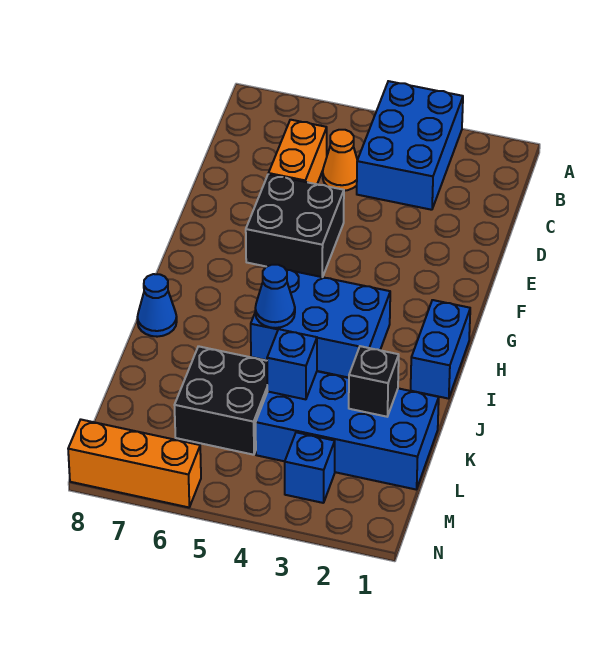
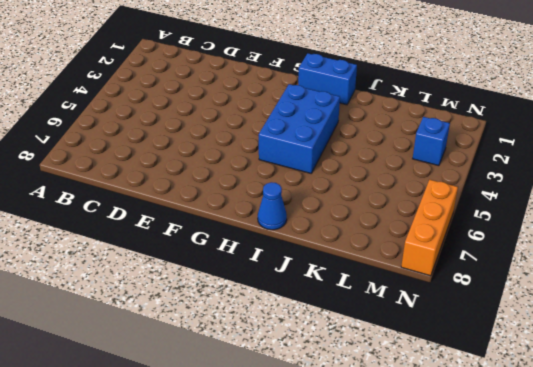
none -> blue brick A3:C4 level 1
none -> orange cone C5 level 1
none -> orange brick C6:D6 level 1

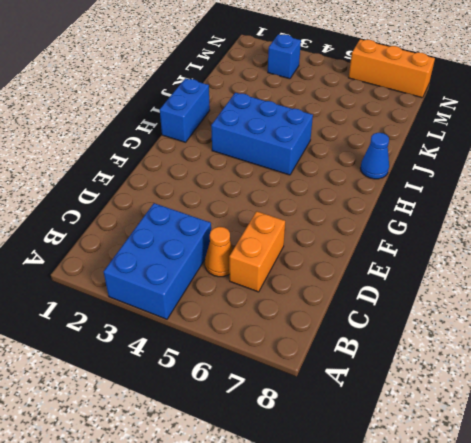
none -> black brick E5:F6 level 1
none -> blue brick K1:L4 level 1
none -> black brick K5:L6 level 1

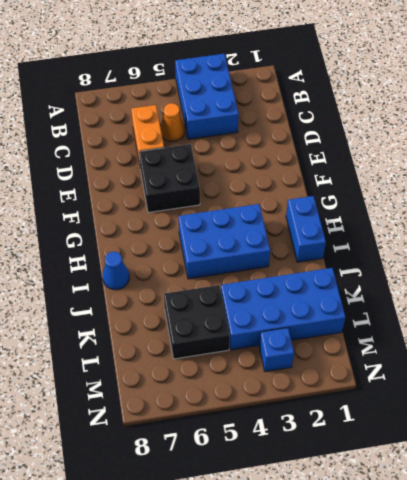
none -> orange brick N6:N8 level 1
none -> blue cone I5 level 2
none -> black brick K2 level 2

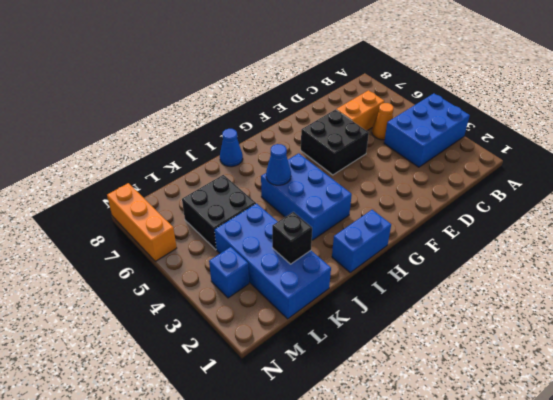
none -> blue brick K4 level 2

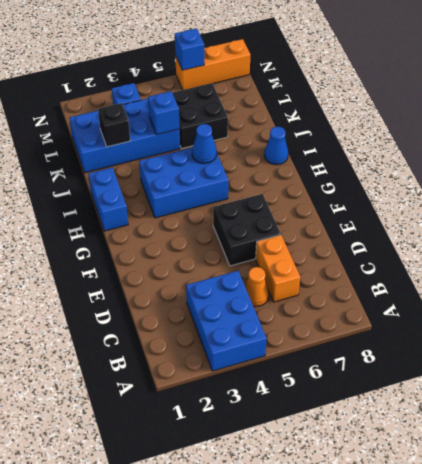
blue brick N6 level 2 -> none

